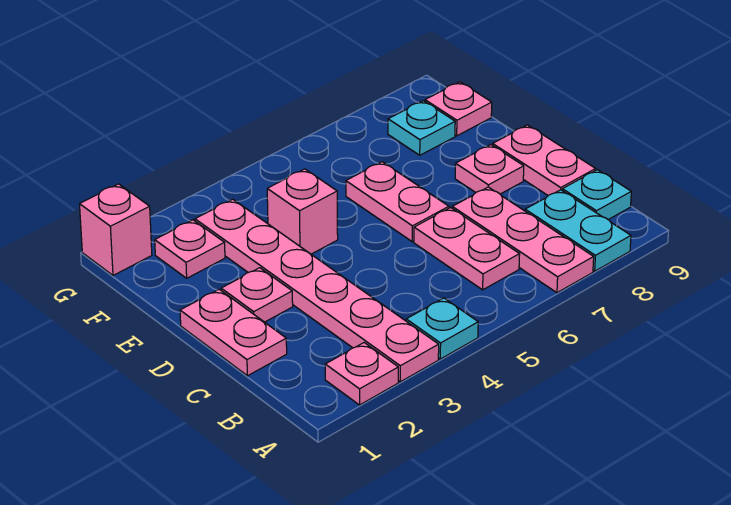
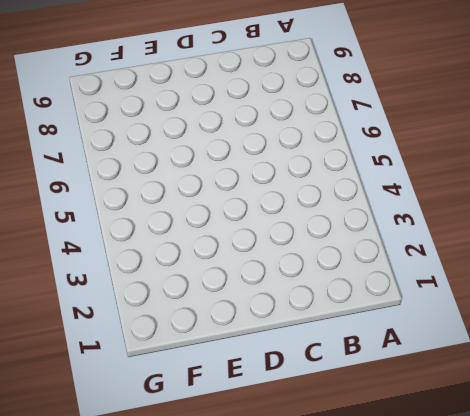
none -> pink plate A2 level 1
none -> pink plate A3:F3 level 1
none -> cyan plate A4 level 1

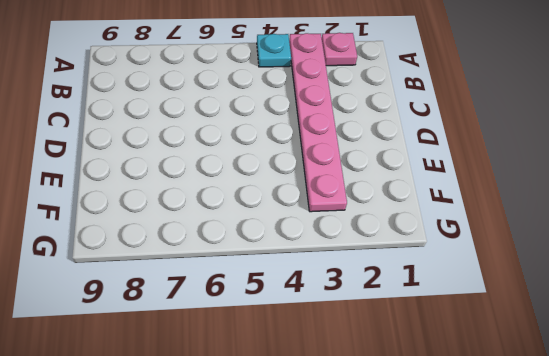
none -> pink plate A7:C7 level 1
none -> cyan plate A8:B8 level 1
none -> pink plate B6:C6 level 1

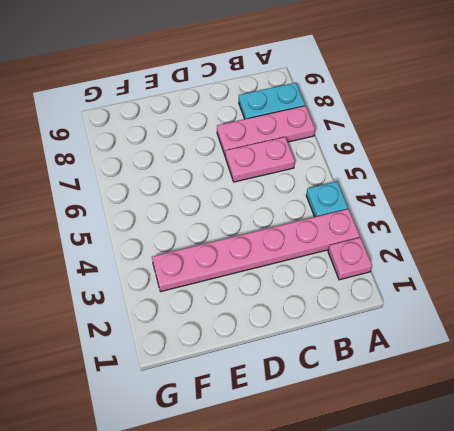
none -> cyan plate B9 level 1
none -> pink plate C1:D1 level 1
none -> pink plate C9:D9 level 1

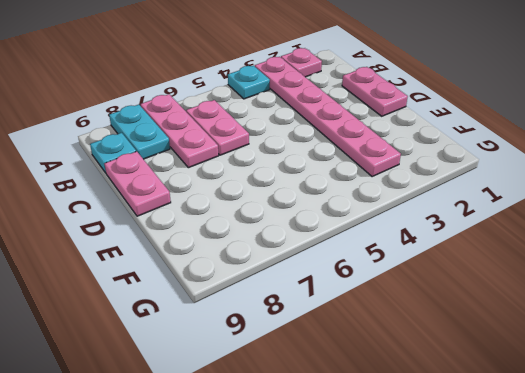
none -> pink plate D2 level 1
none -> pink plate D6:E6 level 1
none -> pink plate D8 level 1

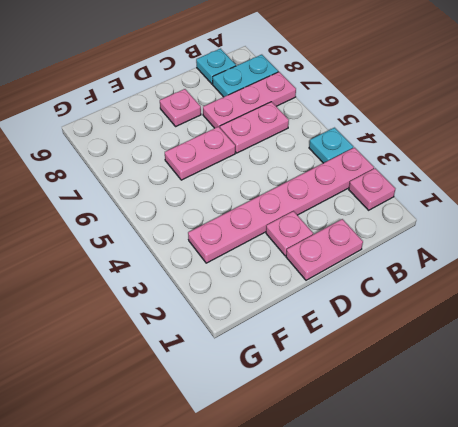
none -> pink plate C9:D9 level 1
none -> pink brick E4 level 1
none -> pink plate F2 level 1

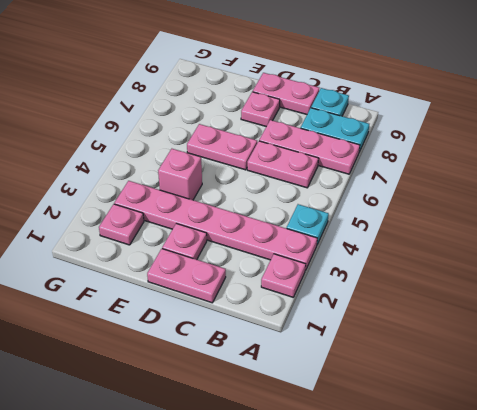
none -> cyan plate F8 level 1
none -> pink plate F9 level 1
none -> pink brick G1 level 1

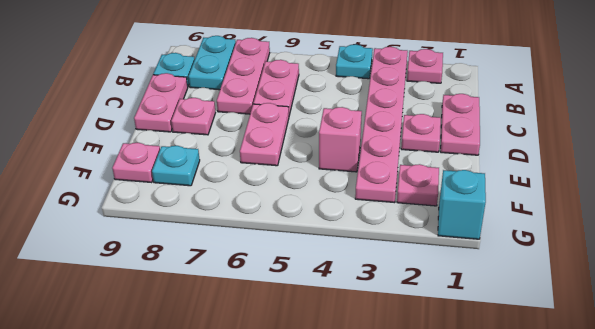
cyan brick G1 level 1 -> pink brick G1 level 1

